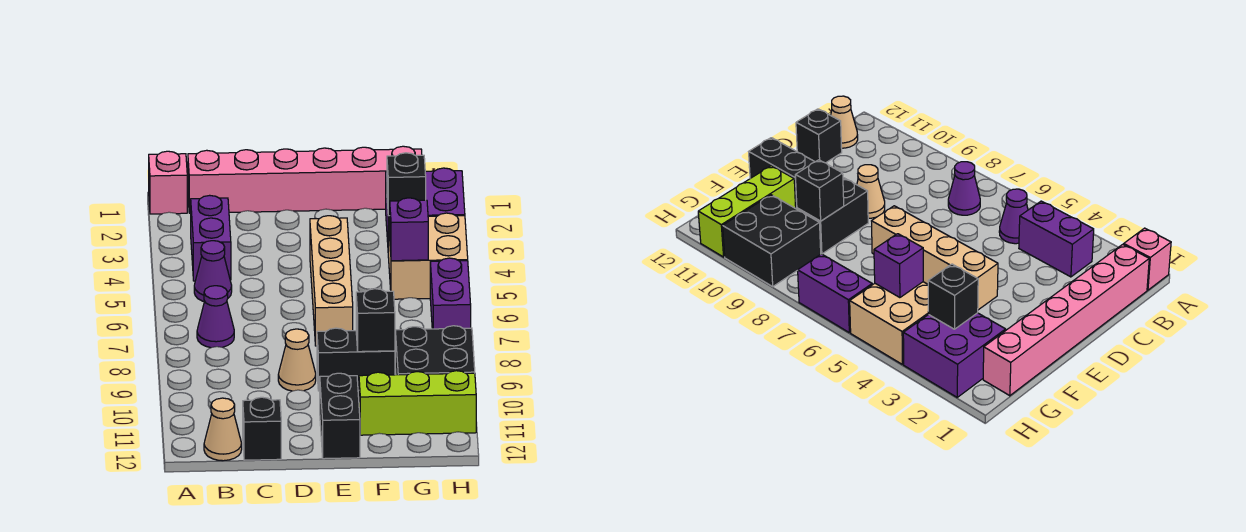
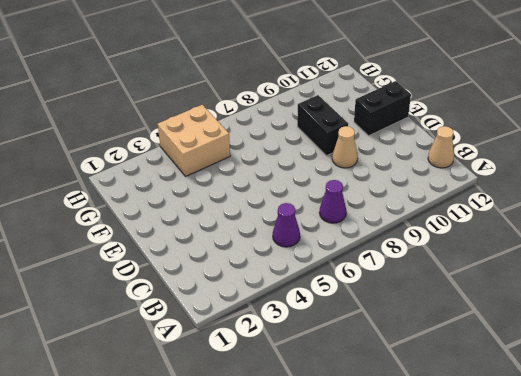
none -> pink brick A1 level 1
none -> pink brick B1:G1 level 1
none -> purple brick B3:B4 level 1

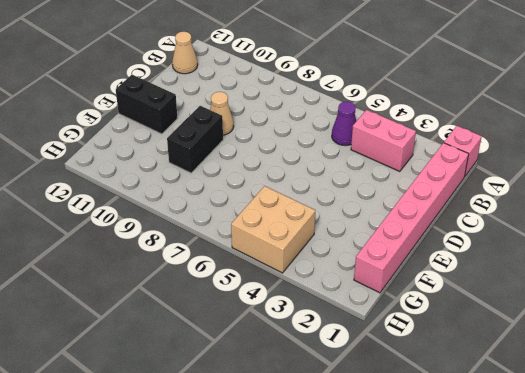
pink brick B3:B4 level 1 -> purple brick B3:B4 level 1
none -> purple cone B7 level 1
none -> black brick C12 level 1
none -> tan brick E4:E7 level 1

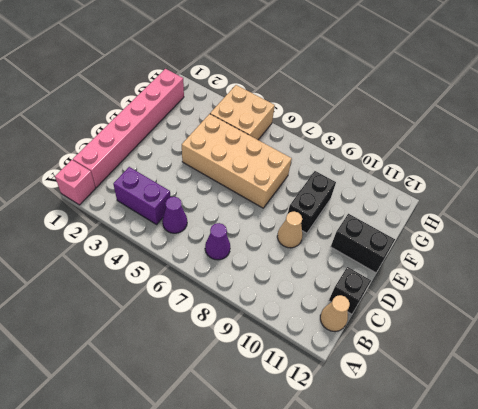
tan brick E4:F7 level 1 -> tan brick E4:E7 level 1
none -> lime brick F11:H11 level 1
none -> purple brick G2:H3 level 1
none -> black brick G9:H10 level 1

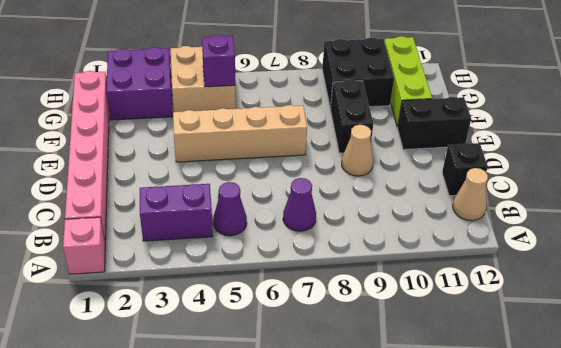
none -> purple brick H6:H7 level 1
none -> black brick F9 level 2
none -> black brick G3 level 2

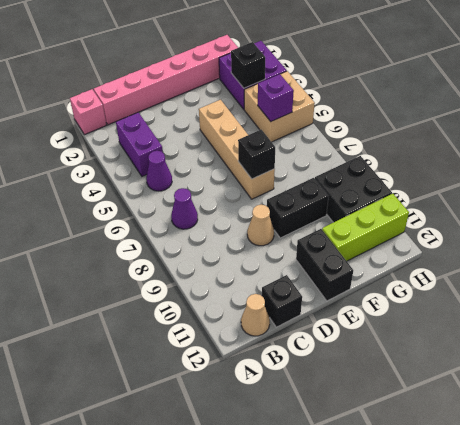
black brick E7 level 2 -> black brick F9 level 2
none -> purple brick H6:H7 level 1

